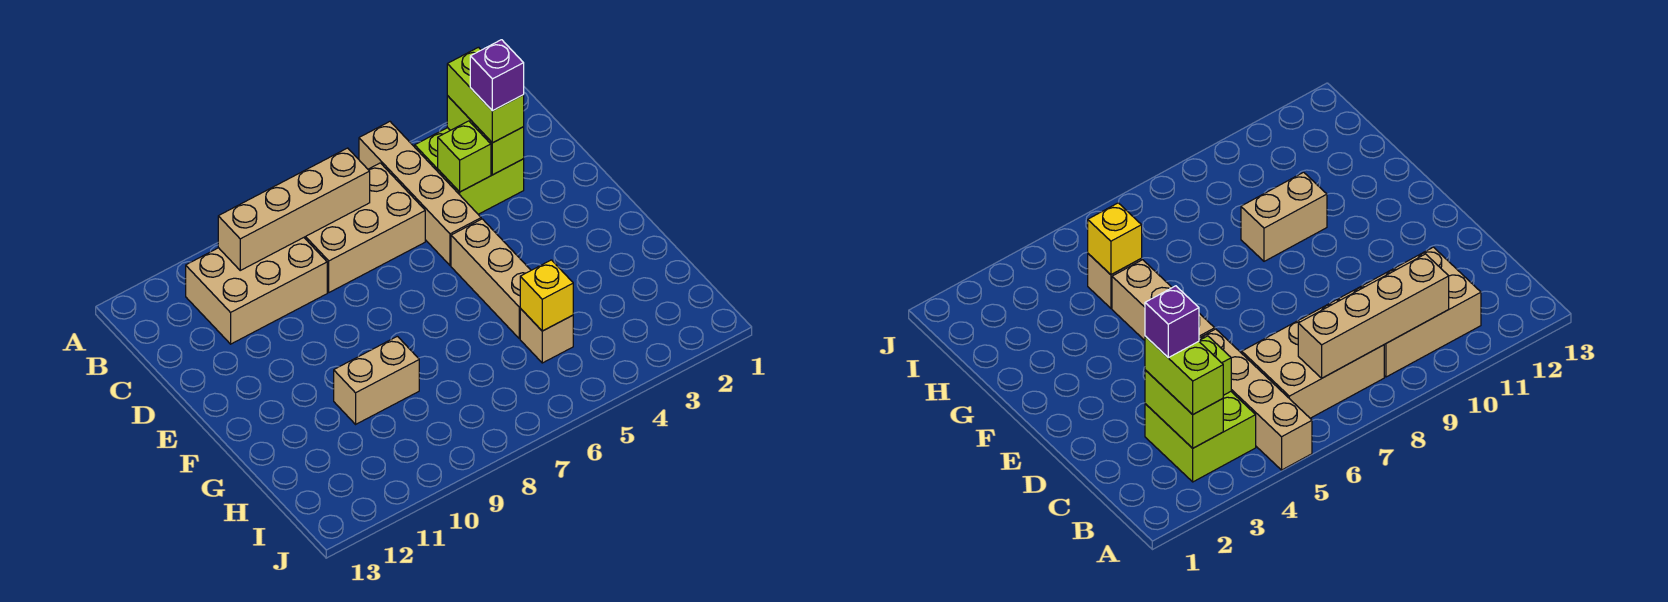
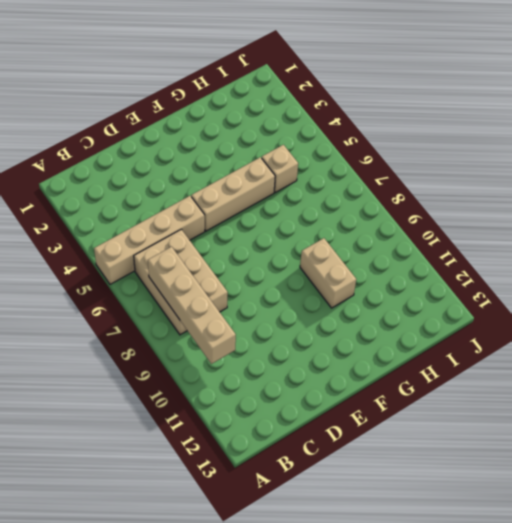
none -> lime brick B3:C4 level 1
none -> tan brick B9:C11 level 1
none -> lime brick B3:C3 level 2

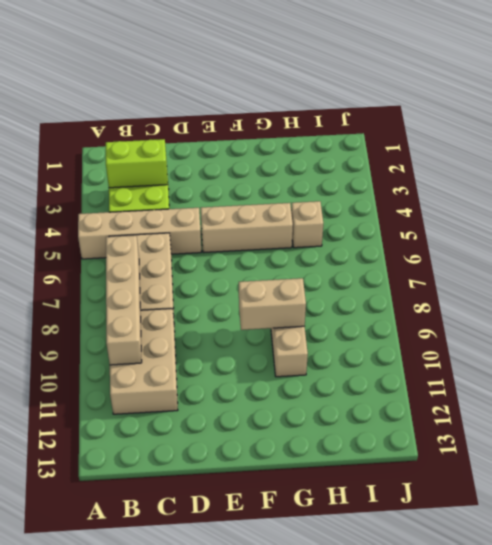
tan brick F9:G9 level 2 -> none
none -> lime brick C4 level 2
none -> yellow brick H5 level 2
none -> lime brick B3:C3 level 3

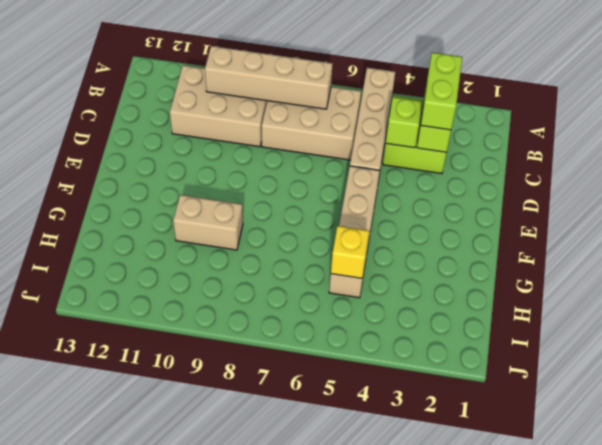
none -> purple brick C3 level 4

